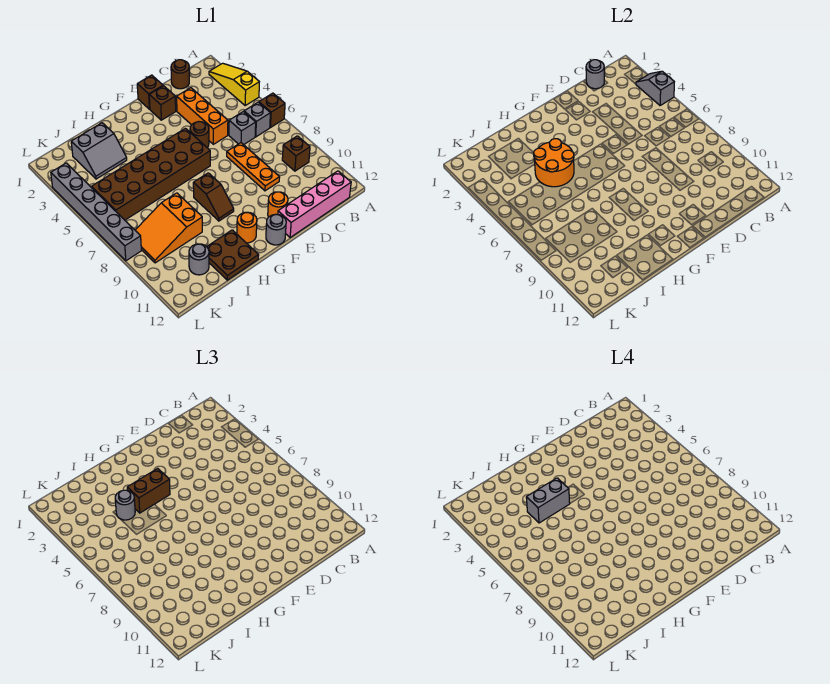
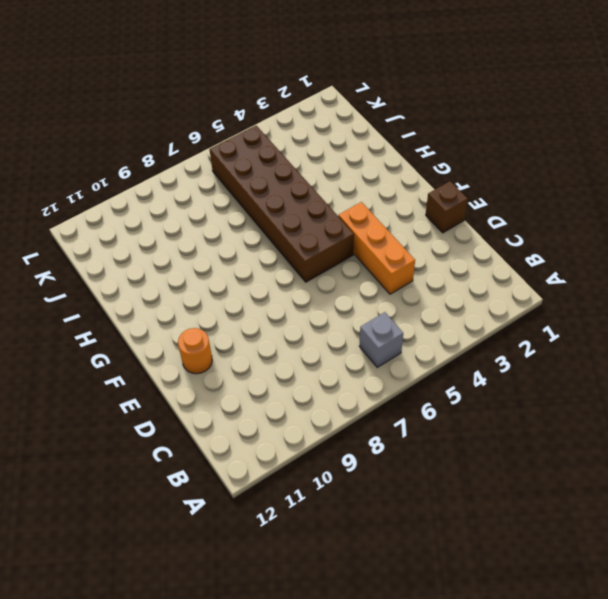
orange brick D4:F4 level 1 -> orange brick D3:D5 level 1
none -> yellow slope A2:A4 level 1 top 4
none -> brown brick A6 level 1
none -> brown brick B9 level 1

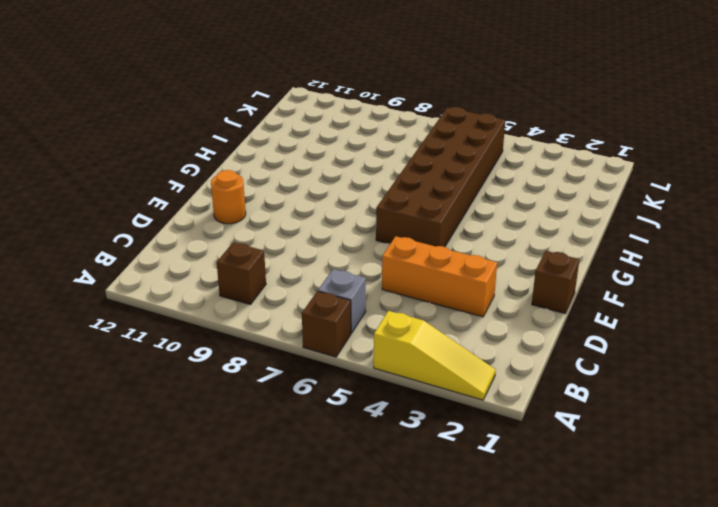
none -> pink brick B12:E12 level 1
none -> brown round brick C1 level 1
none -> grey brick C6 level 1

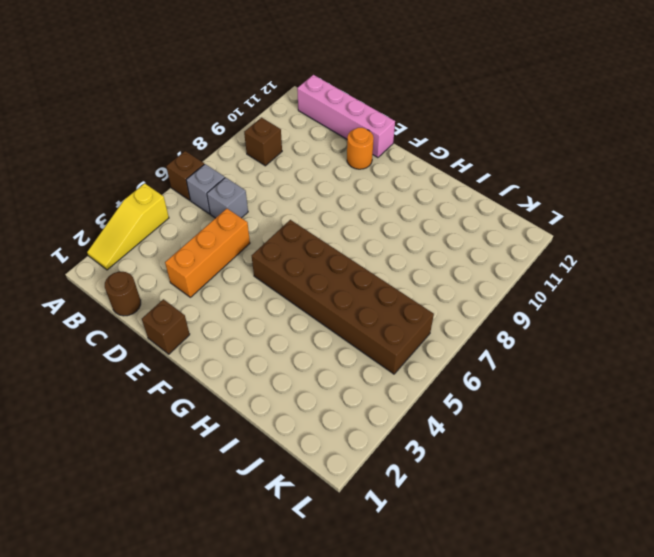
none -> orange plate D7:D9 level 1
none -> brown brick E2 level 1
none -> brown round brick E5 level 1

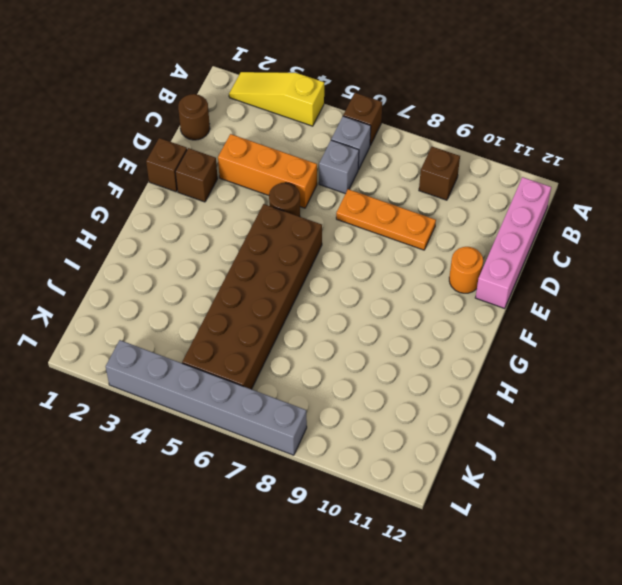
none -> grey round brick F12 level 1
none -> brown slope G8:G9 level 1 top 8
none -> orange round brick G11 level 1

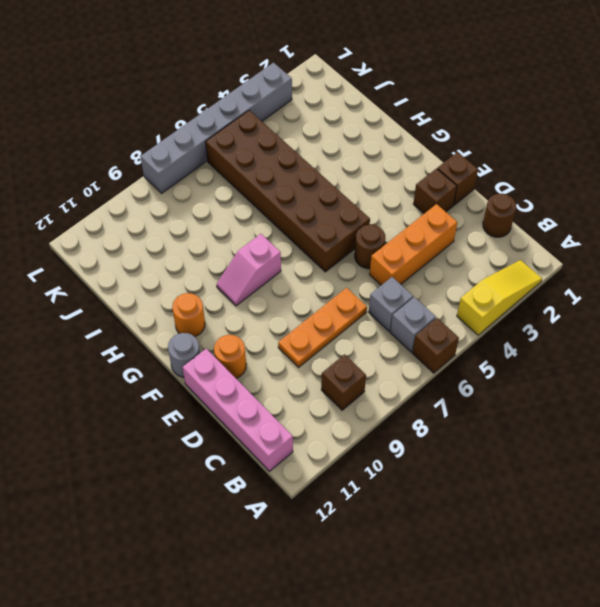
pink slope G8:G9 level 1 top 8 -> brown slope G8:G9 level 1 top 8
none -> brown plate H11:I12 level 1
none -> grey slope I2:J3 level 1 top 2
none -> orange slope I8:K9 level 1 top I

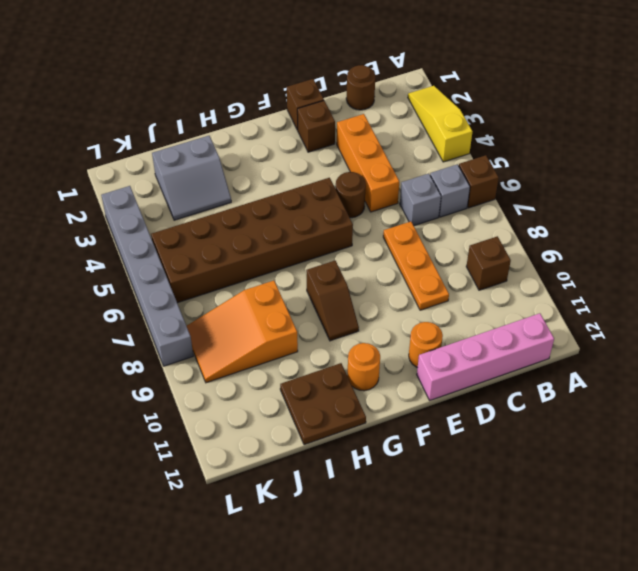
none -> grey round brick F12 level 1
none -> grey round brick J11 level 1
none -> grey slope A3:A4 level 2 top 4

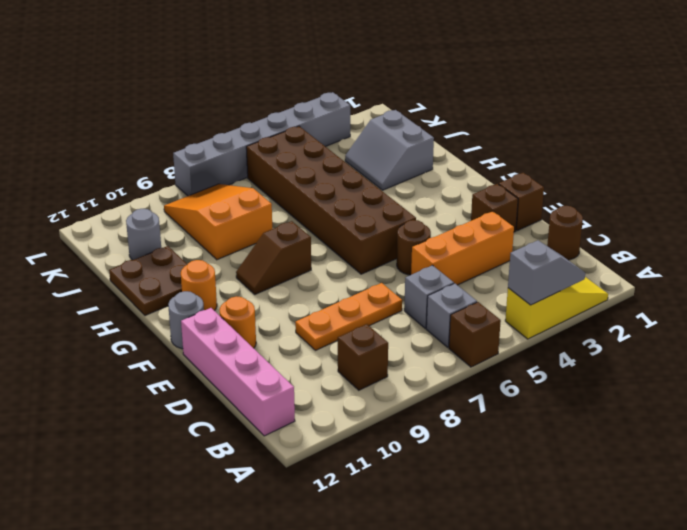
none -> grey round brick C1 level 2
none -> orange round brick H4:I5 level 2
none -> brown brick G4:H4 level 3

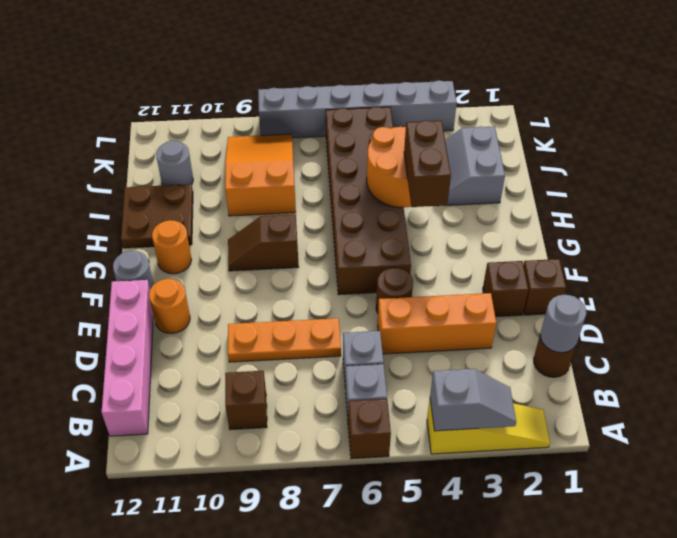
none -> grey round brick I4 level 3
none -> grey brick H4:I4 level 4

